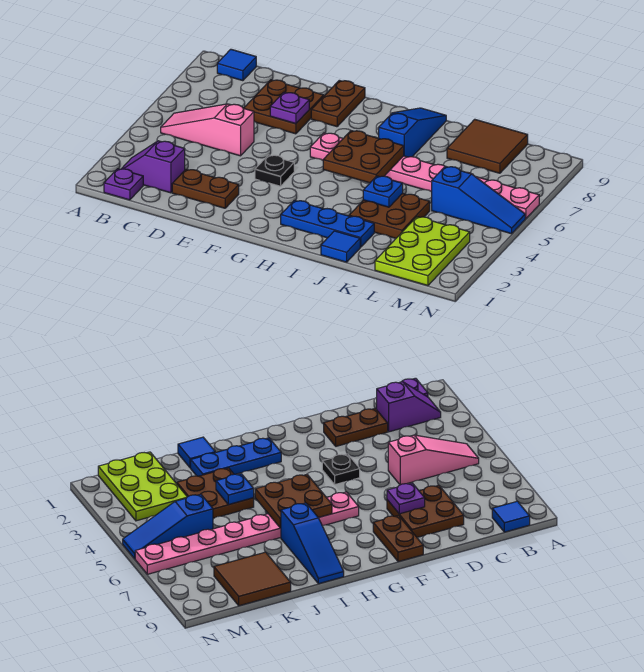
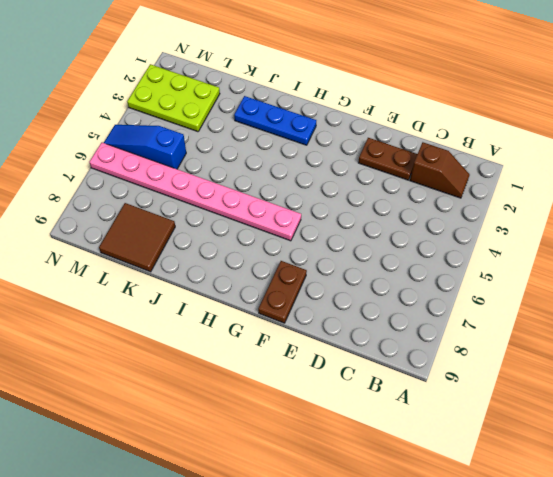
brown slope B2:C2 level 1 top C -> purple slope B2:C2 level 1 top C
lime plate L2:N3 level 1 -> lime plate L1:M3 level 1
none -> purple plate B1 level 1
none -> pink slope B5:D5 level 1 top D
none -> blue tile B9 level 1

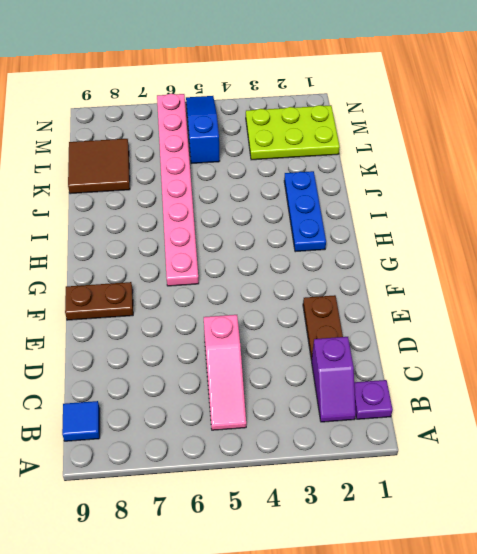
none -> brown plate D7:E8 level 1
none -> black plate F4 level 1
none -> blue slope I7:I9 level 1 top 7

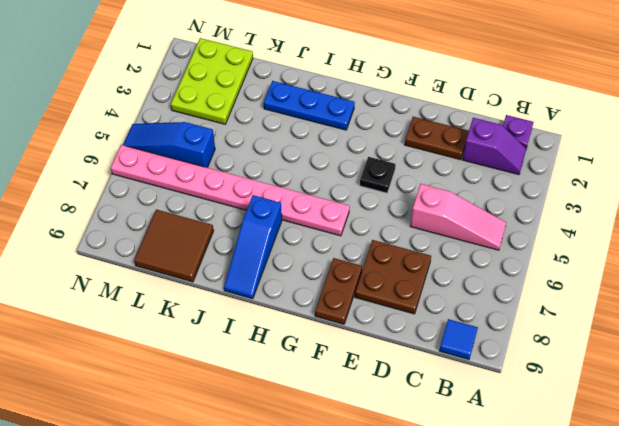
none -> blue tile J1 level 1
none -> brown plate J3:K4 level 1
none -> purple plate E7 level 2

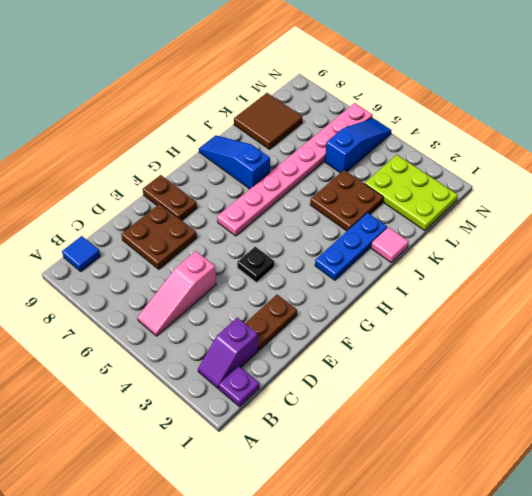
pink tile J1 level 1 -> blue tile J1 level 1
none -> purple plate E7 level 2
none -> brown plate H5:I6 level 2
none -> blue plate J4 level 2

